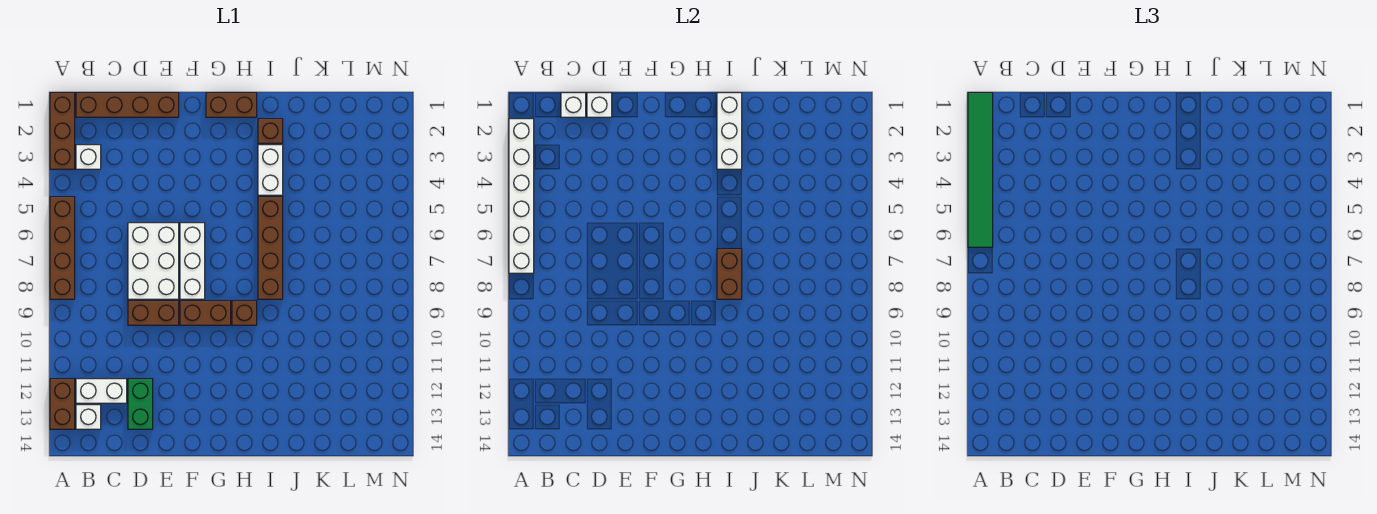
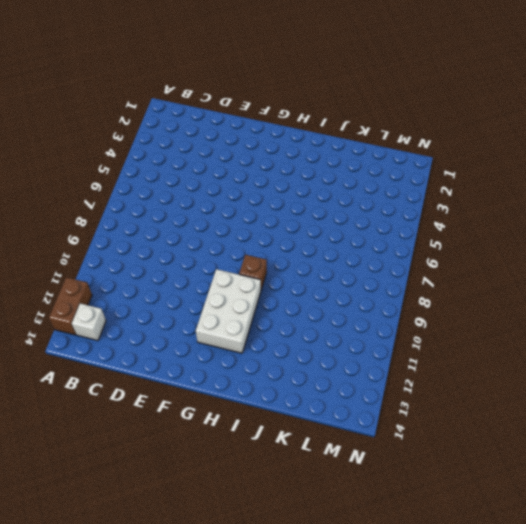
white brick G10:H12 level 1 -> white brick D6:E8 level 1
none -> brown brick A1:A3 level 1
none -> brown brick A5:A8 level 1
none -> brown brick B1:E1 level 1

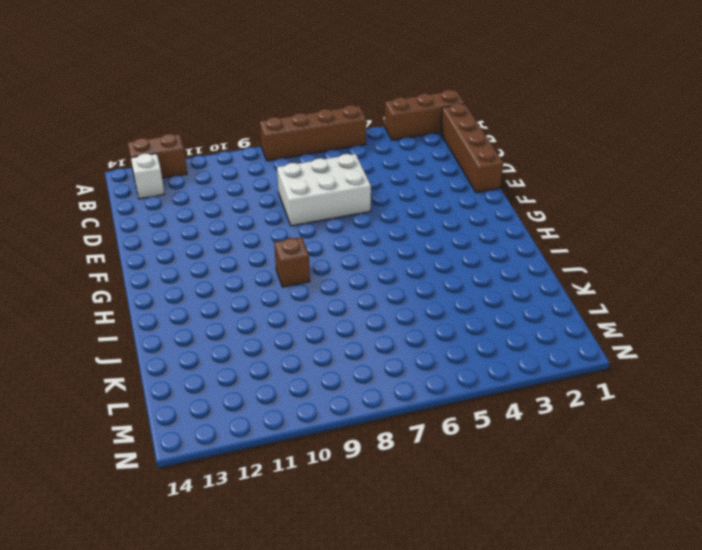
none -> white brick B3 level 1
none -> white brick B12:C12 level 1
none -> brown brick D9:E9 level 1

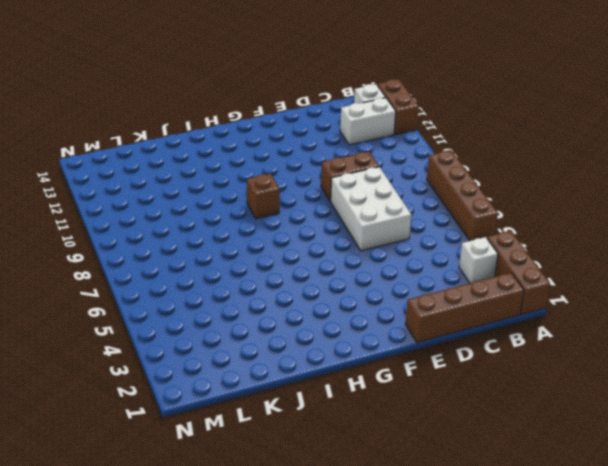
none -> green brick D12:D13 level 1
none -> white brick F6:F8 level 1
none -> brown brick F9:G9 level 1

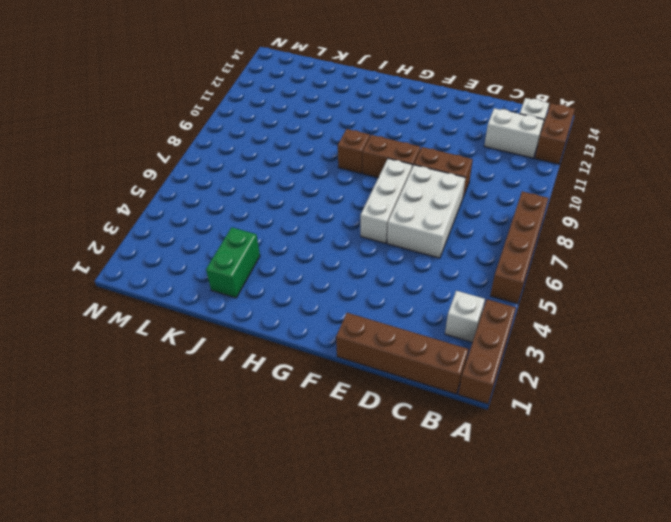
green brick J2:J3 level 1 -> green brick D12:D13 level 1
none -> brown brick G1:H1 level 1
none -> brown brick I2 level 1
none -> white brick I3:I4 level 1

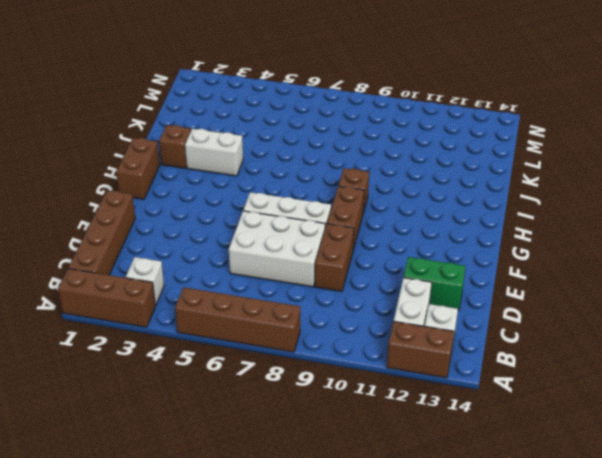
none -> brown brick I5:I8 level 1
none -> white brick A2:A7 level 2
none -> white brick C1 level 2

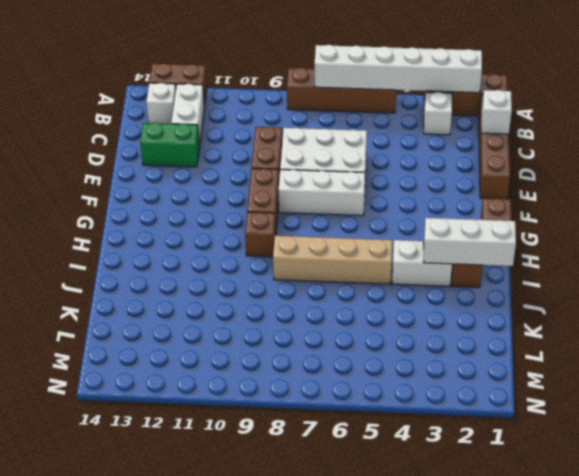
tan brick I5:I8 level 1 -> brown brick I5:I8 level 1
none -> white brick D1 level 2
none -> brown brick I7:I8 level 2
none -> green tile A1:A6 level 3

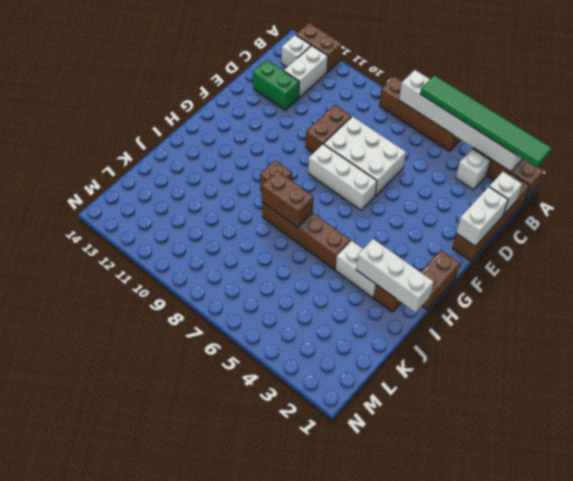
white brick D1:E1 level 2 -> white brick D1 level 2
none -> brown brick F9:G9 level 1

